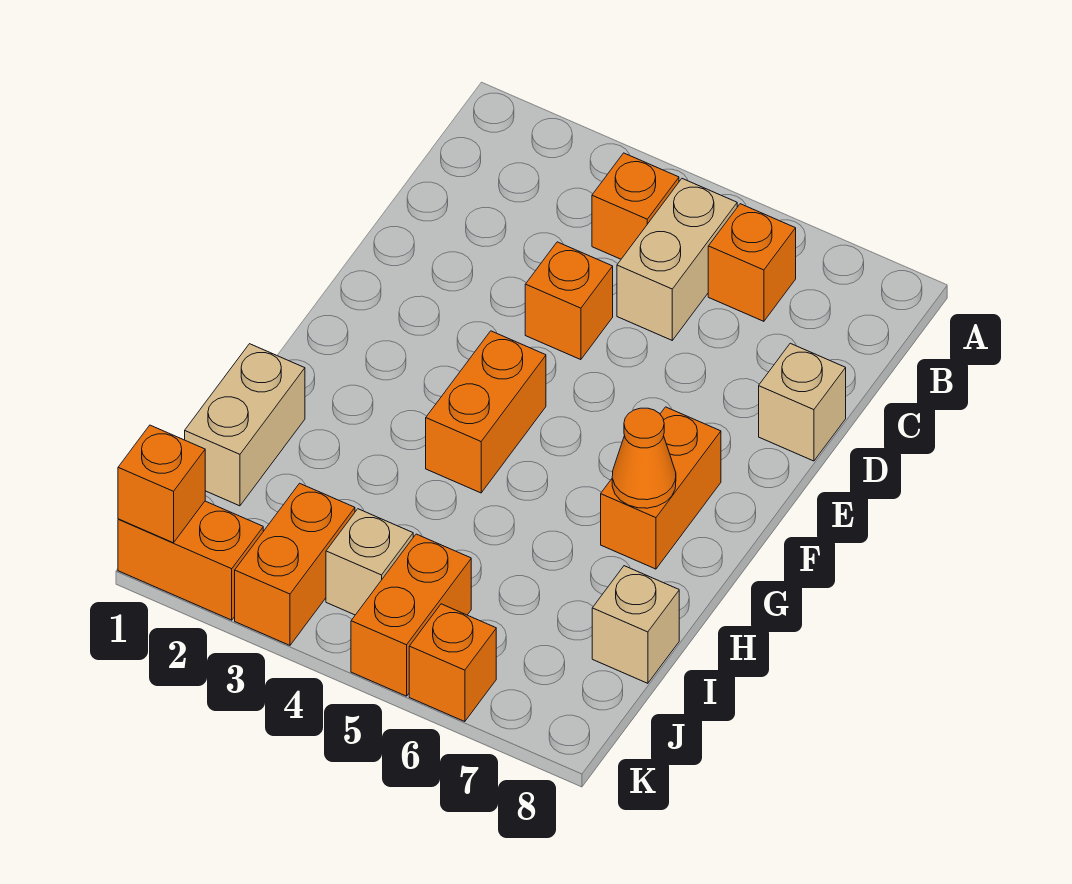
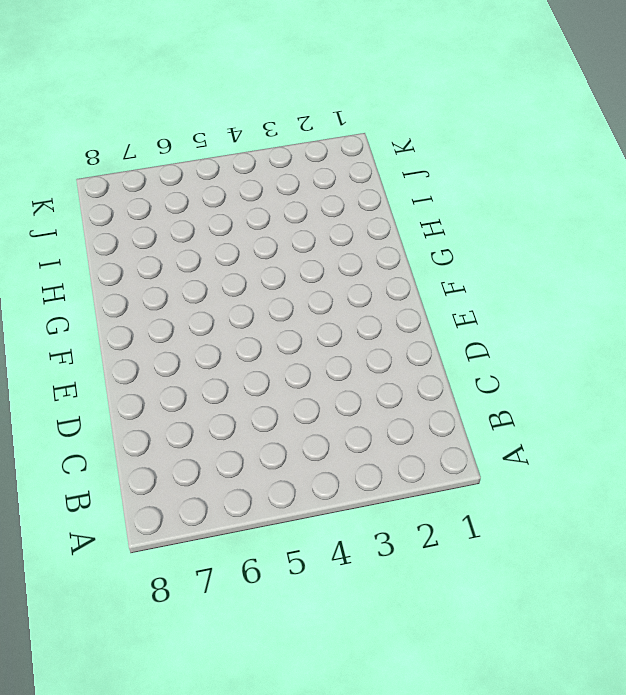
none -> orange brick B4 level 1
none -> tan brick B5:C5 level 1
none -> orange brick B6 level 1

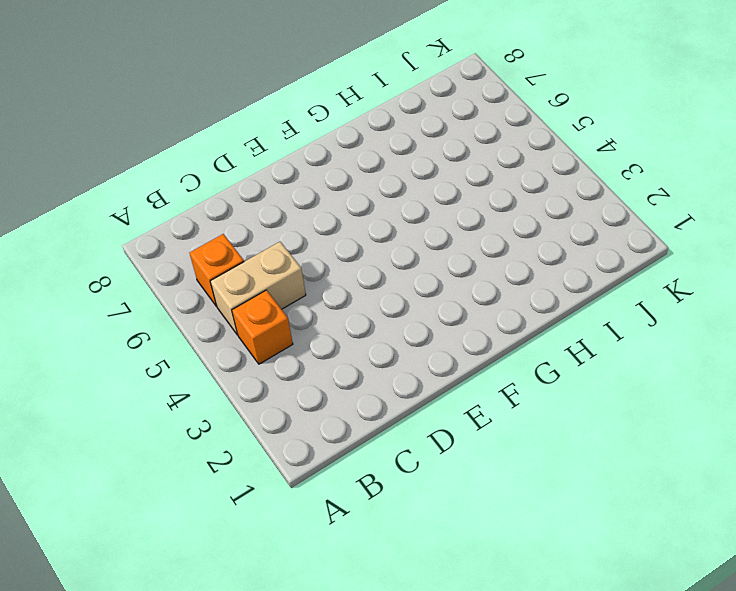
none -> orange brick D4 level 1
none -> tan brick D8 level 1
none -> orange brick F4:G4 level 1

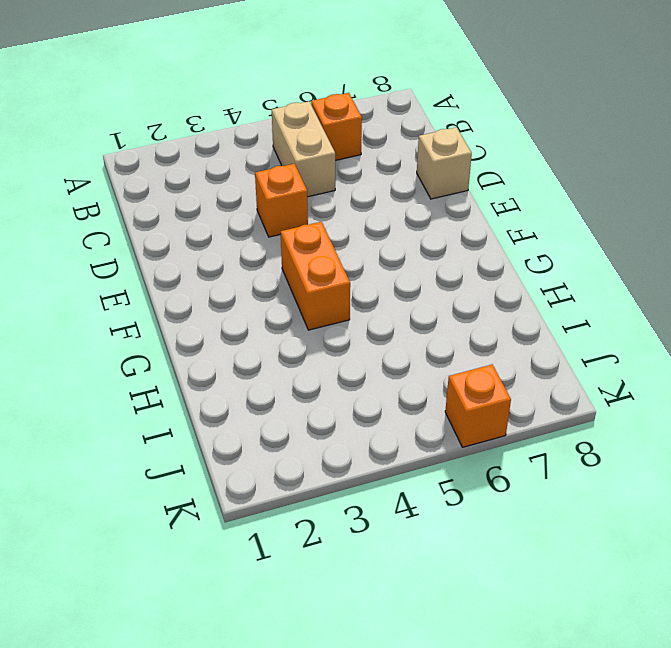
none -> orange brick B4 level 1
none -> orange brick F7:G7 level 1
none -> tan brick H1:I1 level 1

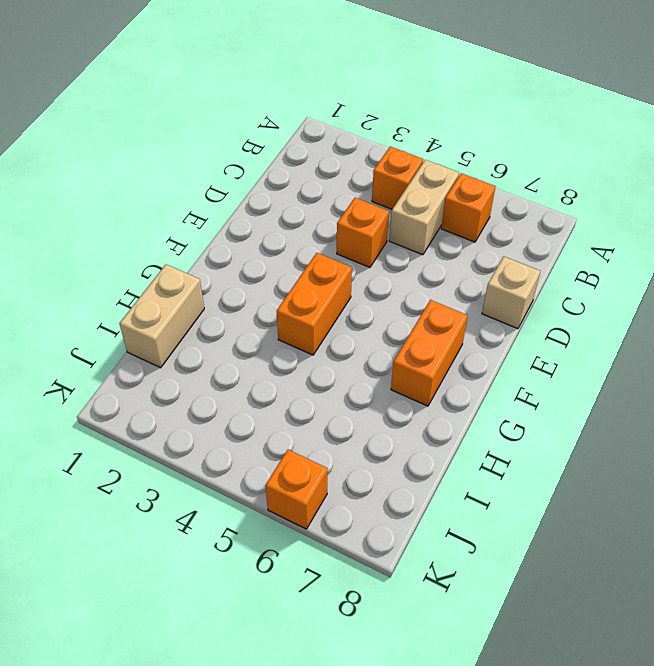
none -> tan brick I8 level 1
none -> orange brick J3:K3 level 1
none -> tan brick J4 level 1

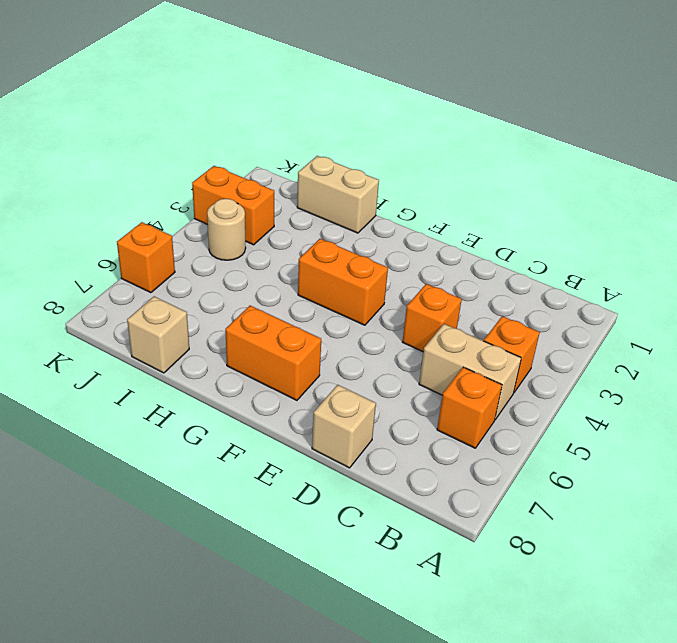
tan round brick J4 level 1 -> tan brick J4 level 1
none -> orange brick J5:K5 level 1
none -> orange brick K1:K2 level 1
none -> orange cone G7 level 2

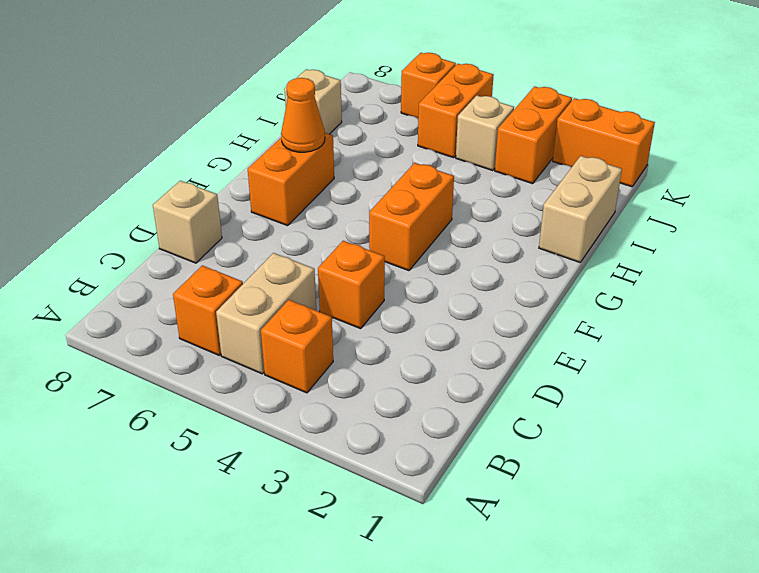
none -> orange brick K1 level 2

